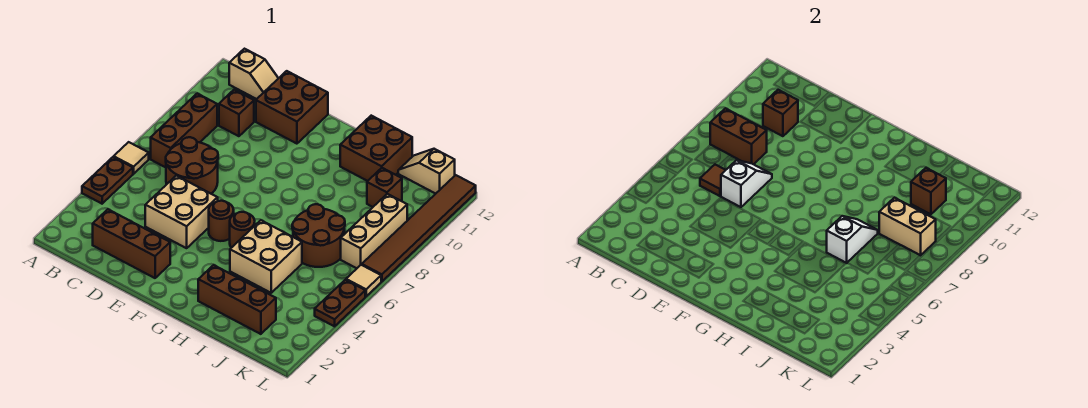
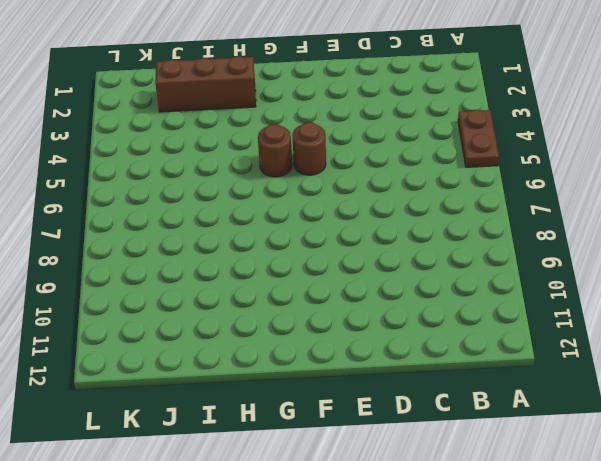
none -> tan tile A6 level 1
none -> brown brick B7:B9 level 1
none -> tan slope B12:C12 level 1 top B

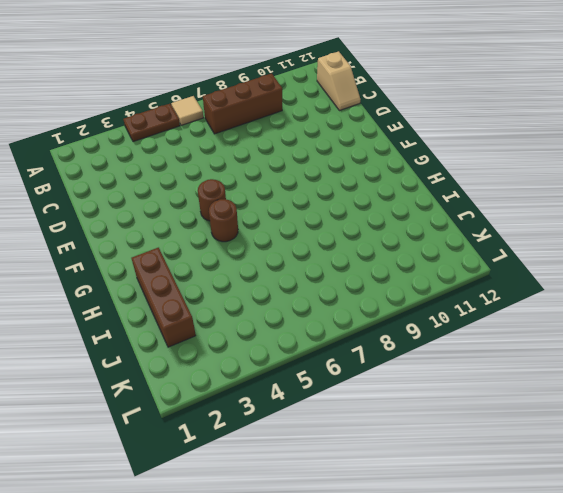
none -> brown brick C2:E2 level 1
none -> brown round brick C6:D7 level 1
none -> brown brick C10 level 1

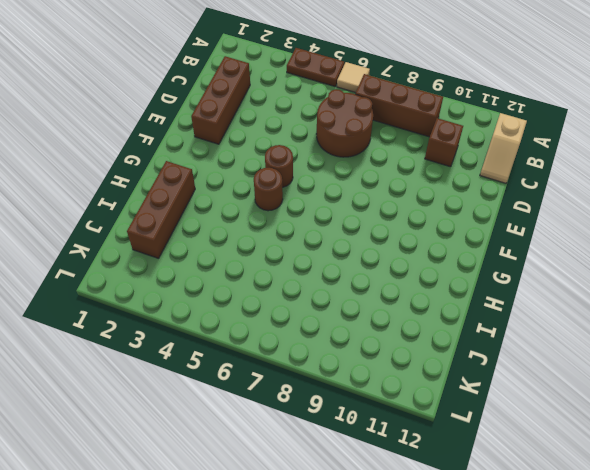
none -> tan brick D4:E5 level 1
none -> brown brick D11:E12 level 1
none -> tan brick H4:I5 level 1

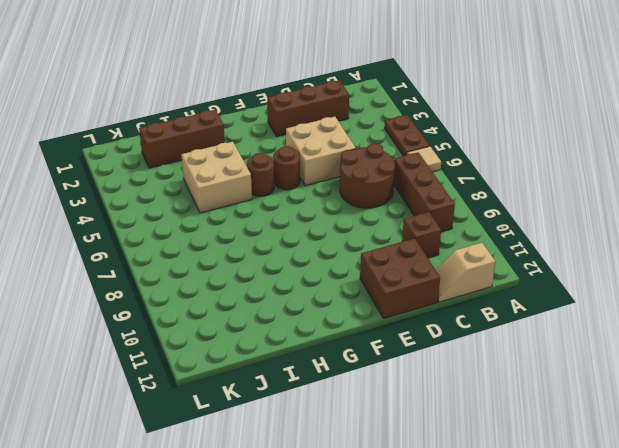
none -> brown brick H11:I12 level 1
none -> brown round brick I6:J7 level 1
none -> brown brick J10 level 1

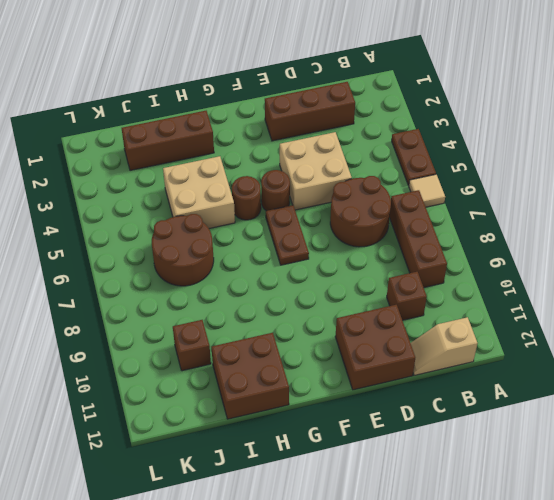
brown plate F6:F7 level 1 -> brown plate L4:L5 level 1
none -> tan slope J12:K12 level 1 top K
none -> tan brick K7:K9 level 1
none -> tan tile L6 level 1

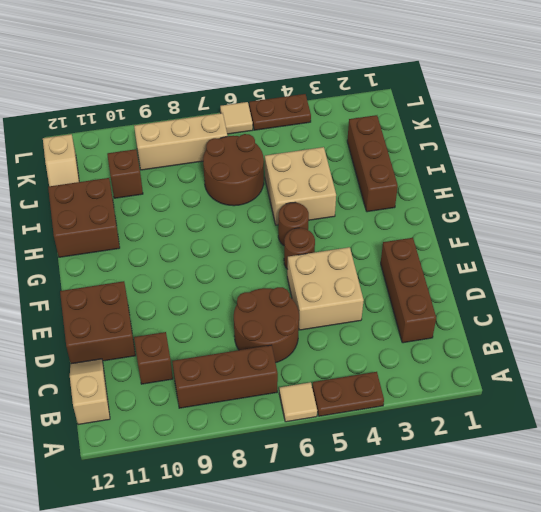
none -> brown tile L7:L12 level 1
none -> brown brick B8:C8 level 2
none -> brown tile C6 level 2

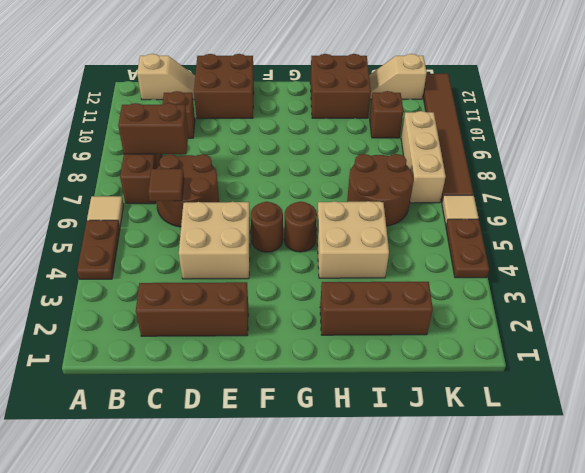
none -> brown brick C10 level 2
none -> white slope D6:D7 level 2 top 6
none -> white slope I6:I7 level 2 top 6

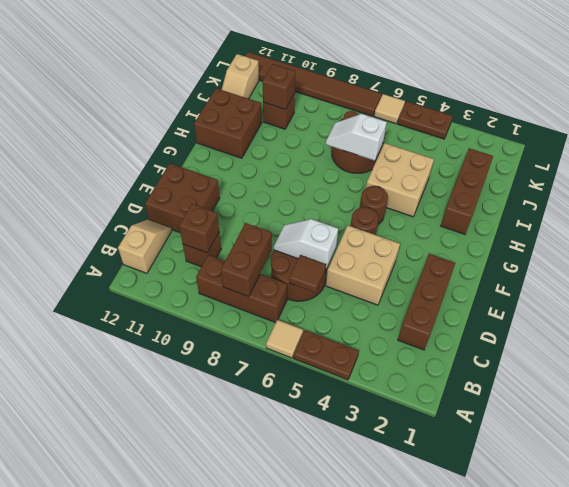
none -> tan brick K7:K9 level 1
none -> tan brick J8:K8 level 2

